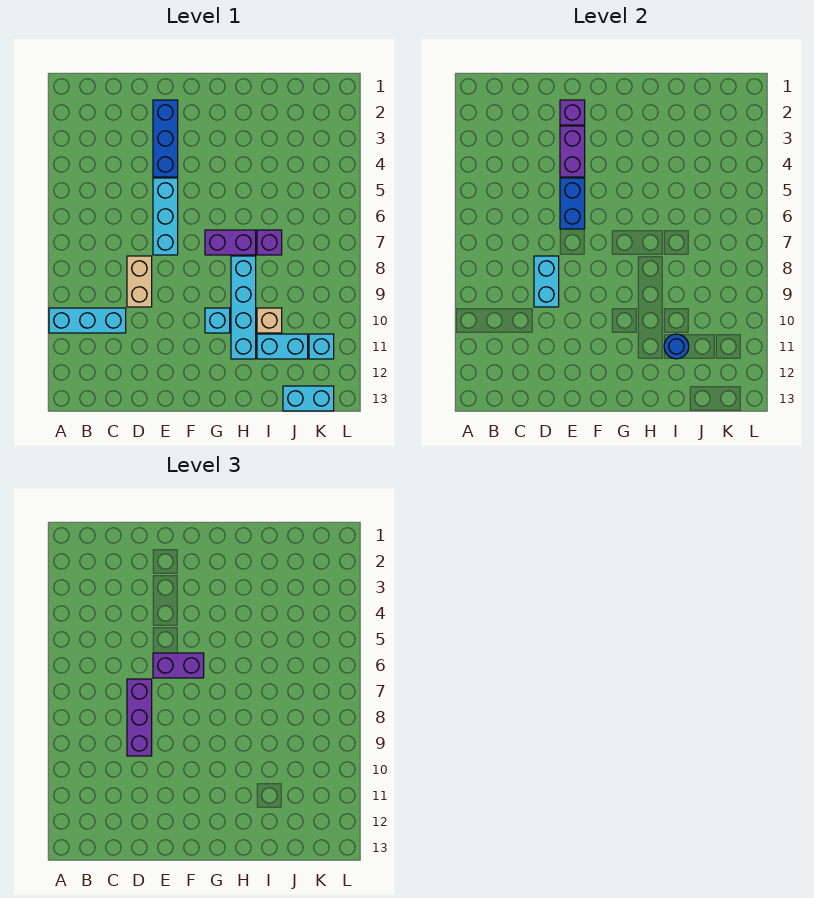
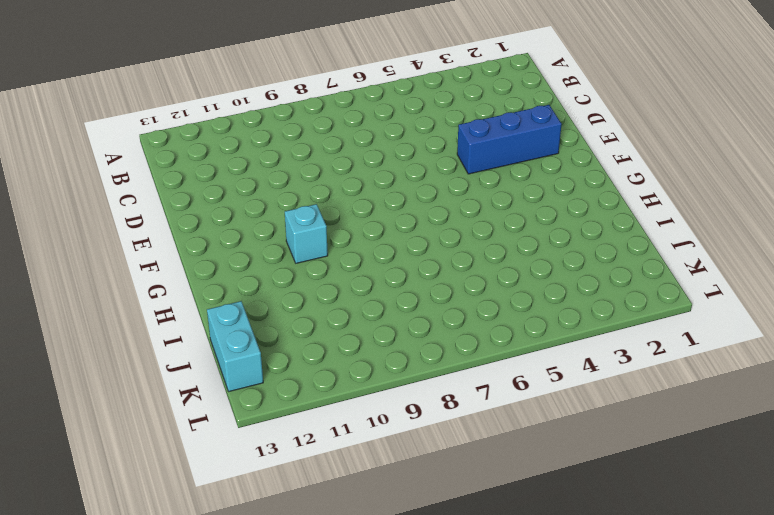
none -> cyan brick A10:C10 level 1
none -> tan brick D8:D9 level 1
none -> cyan brick E5:E7 level 1

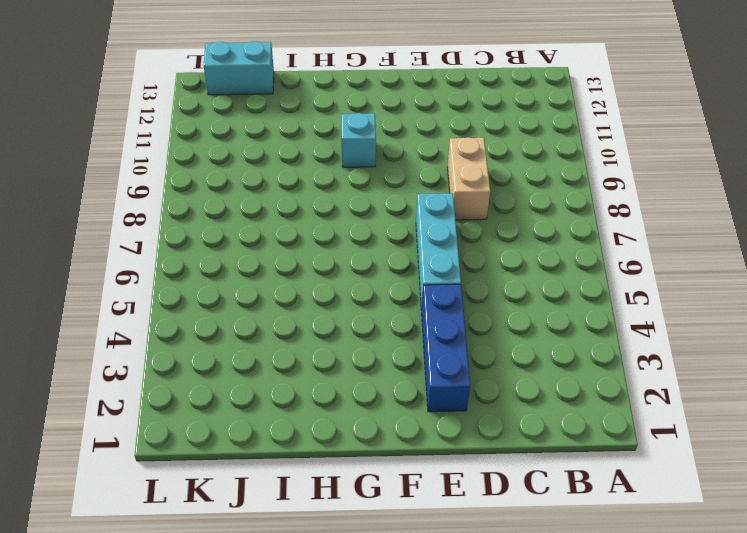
none -> cyan brick A10:C10 level 1
none -> purple brick G7:H7 level 1
none -> cyan brick H8:H11 level 1

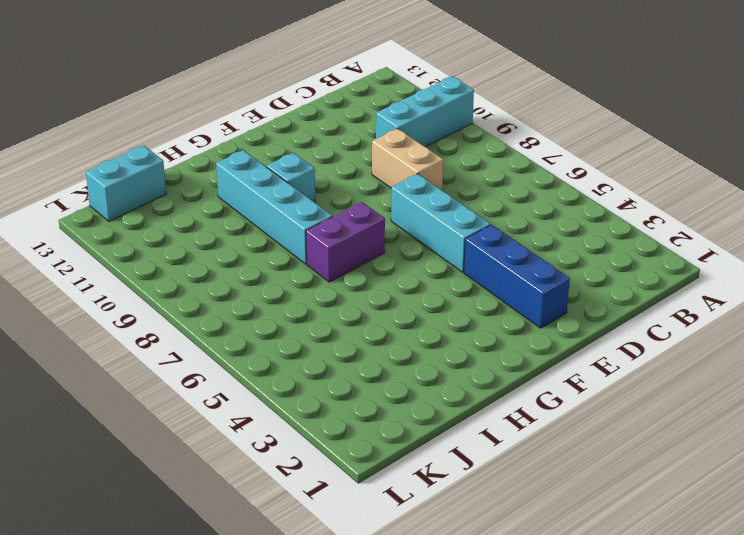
none -> purple brick I7 level 1
none -> tan brick I10 level 1
none -> cyan brick I11:J11 level 1

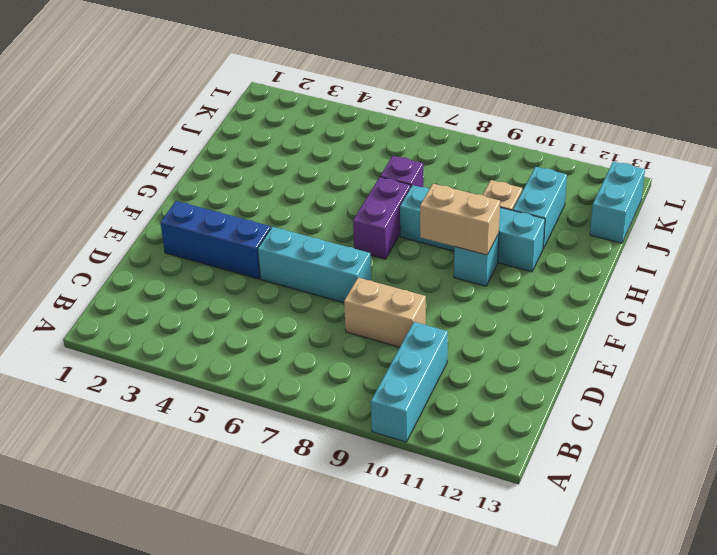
tan brick G9:G10 level 2 -> none
none -> cyan brick K11 level 1
none -> cyan brick D8:D9 level 2
none -> purple brick E2 level 2

